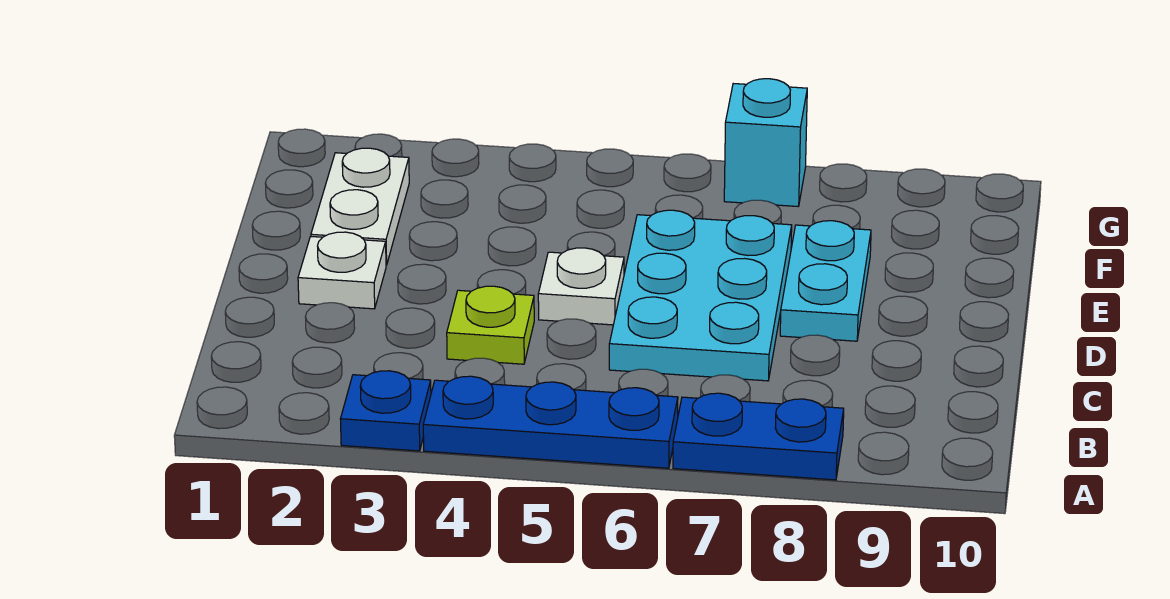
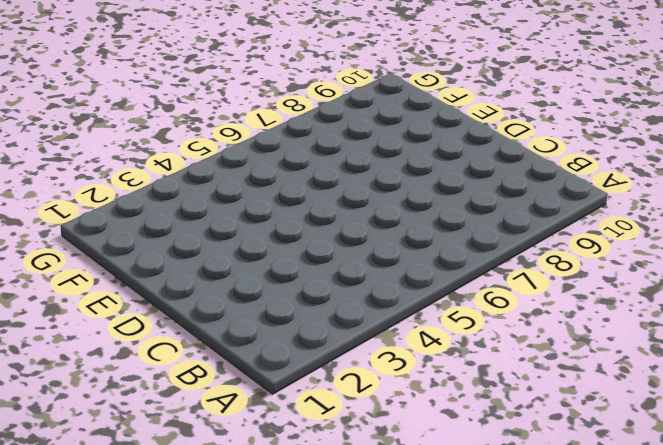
none -> blue plate A3 level 1
none -> blue plate A4:A6 level 1

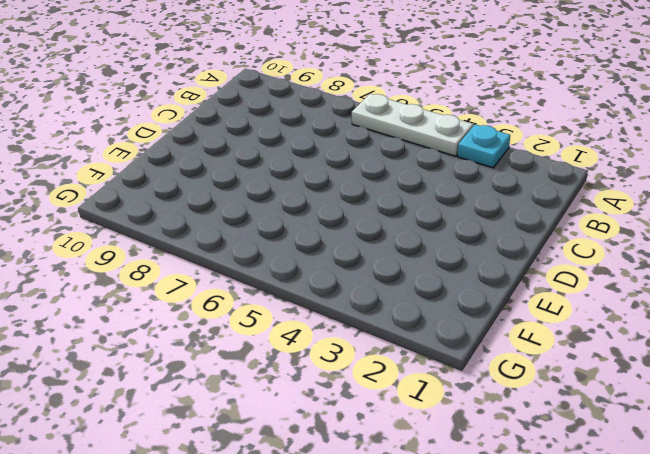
cyan plate A3 level 1 -> blue plate A3 level 1
white plate A4:A6 level 1 -> blue plate A4:A6 level 1
none -> blue plate A7:A8 level 1
none -> lime plate C4 level 1

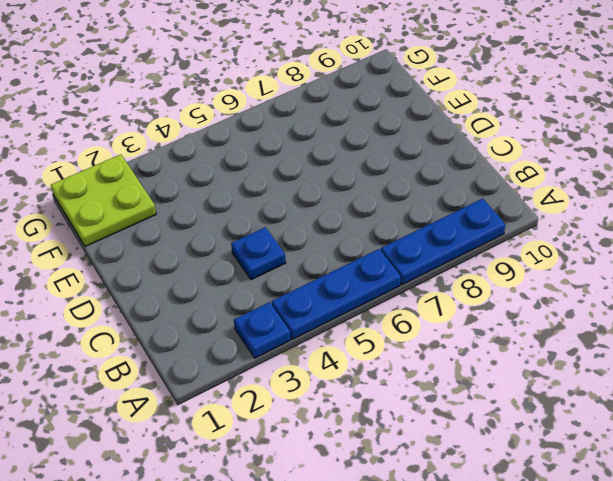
blue plate A7:A9 level 1 -> blue plate A7:A8 level 1
blue plate C4 level 1 -> lime plate C4 level 1
lime plate F1:G2 level 1 -> white plate E2:F2 level 1
none -> cyan plate C6:E7 level 1
none -> white plate D2 level 1

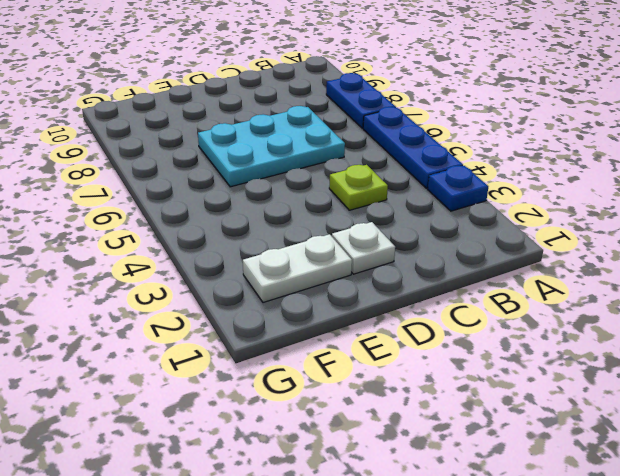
none -> white plate D5 level 1
none -> cyan plate D8:E8 level 1

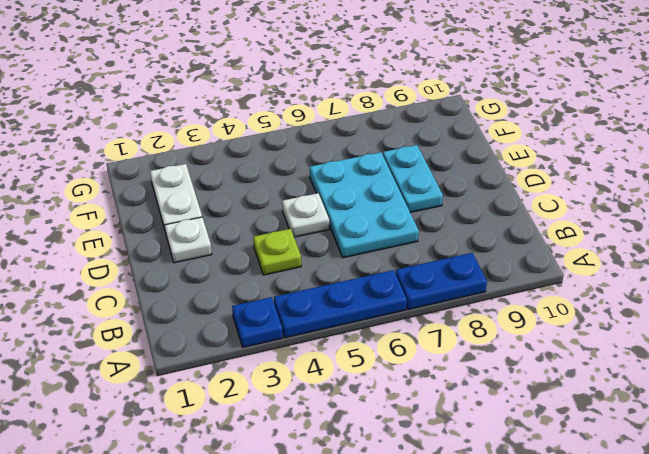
none -> cyan brick G7 level 1

